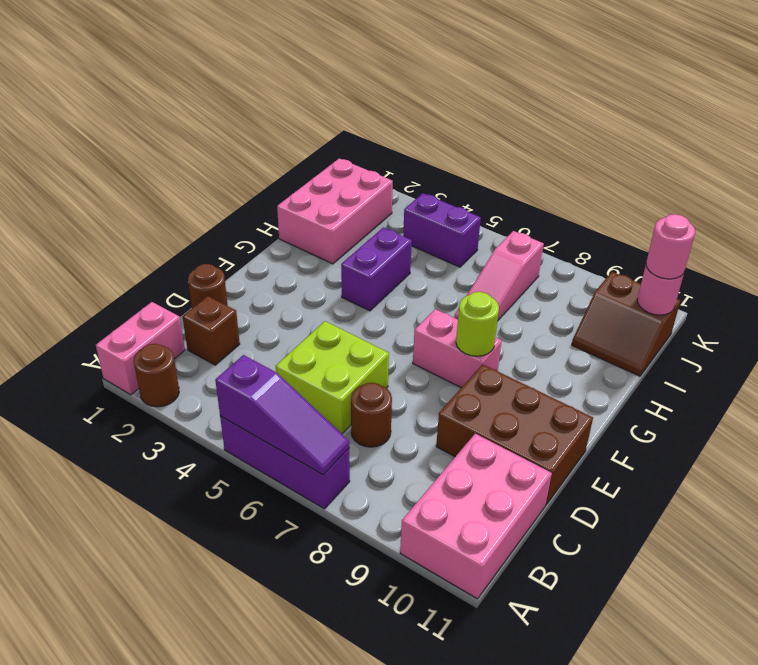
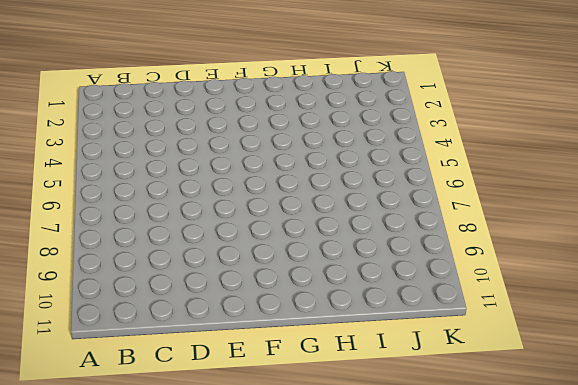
none -> pink brick A1:B1 level 1
none -> brown round brick A2 level 1
none -> purple brick A5:A7 level 1

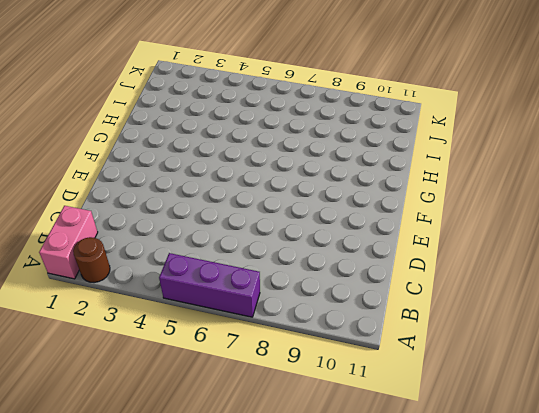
none -> pink brick A10:C11 level 1
none -> brown brick C2 level 1
none -> lime brick C5:D6 level 1

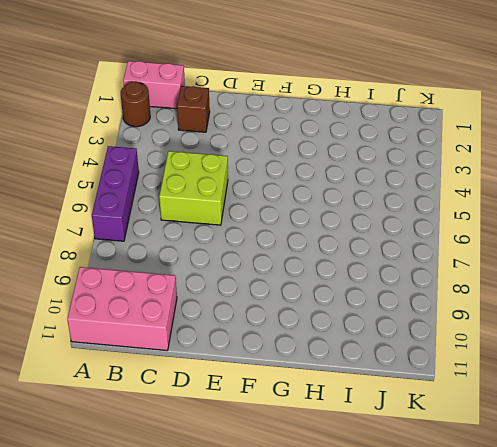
none -> brown round brick C7 level 1
none -> brown round brick D1 level 1
none -> brown brick D9:E11 level 1

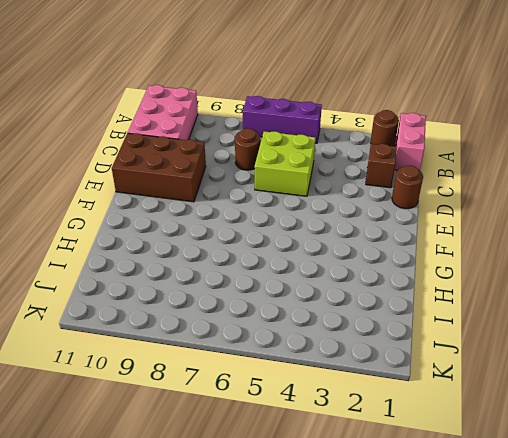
none -> pink brick F7:F8 level 1
none -> purple brick G4:H4 level 1
none -> pink brick H1:J2 level 1

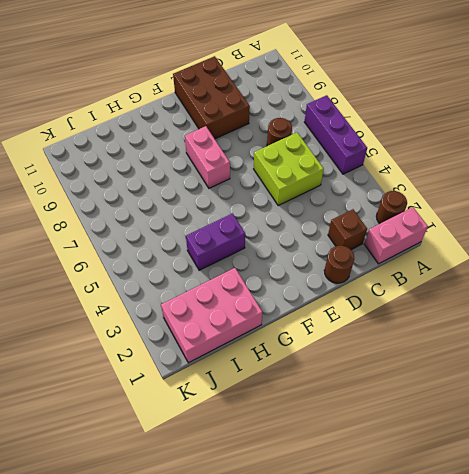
none -> pink brick A10:C11 level 1
none -> pink slope H7:J7 level 1 top J
none -> brown slope I10:J11 level 1 top J

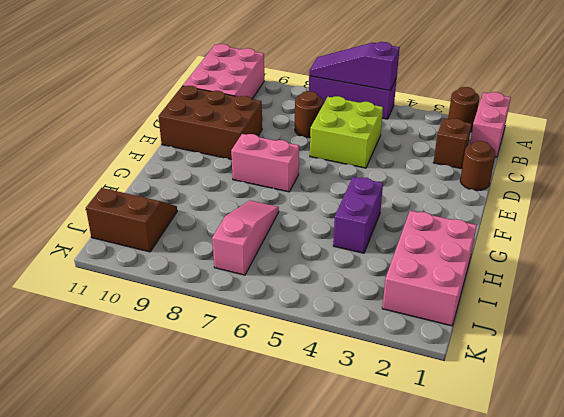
none -> purple brick J4:J5 level 1
none -> lime round brick F8 level 2
none -> pink round brick J11 level 2

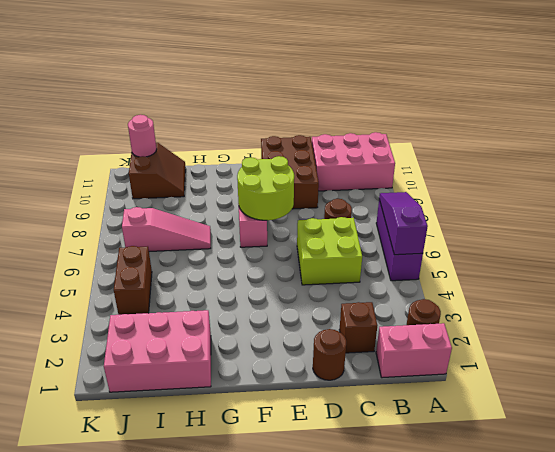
lime round brick E7:F8 level 2 -> lime round brick F8 level 2
brown brick J4:J5 level 1 -> purple brick J4:J5 level 1
none -> purple brick G4:H4 level 1
none -> pink round brick J11 level 3

